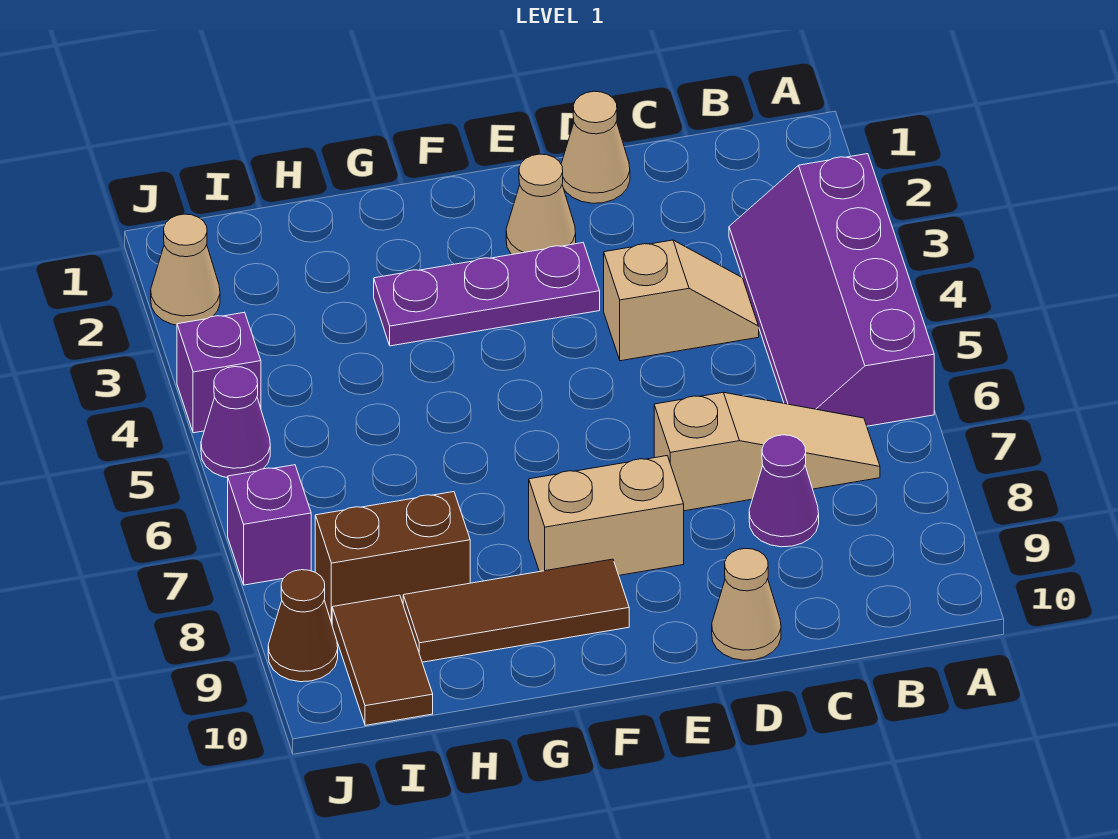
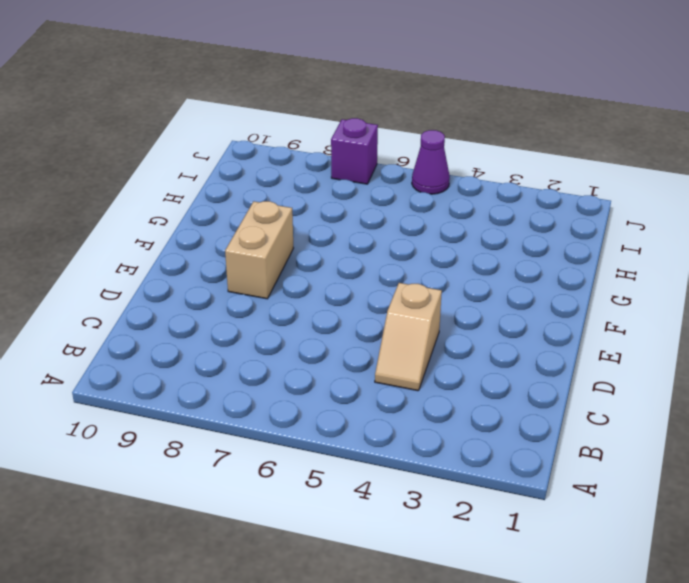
none -> purple slope A3:B6 level 1 top A
none -> tan slope B7:D7 level 1 top D
none -> purple cone C8 level 1

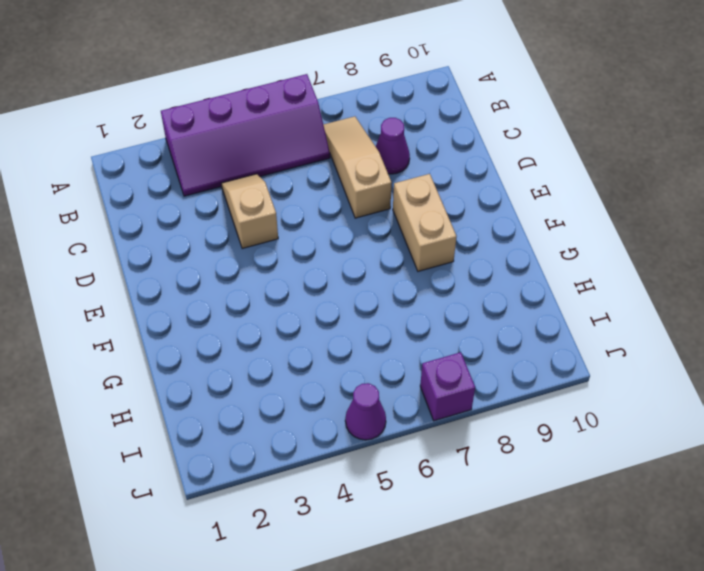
none -> tan cone D1 level 1
none -> tan cone D10 level 1
none -> tan cone E2 level 1

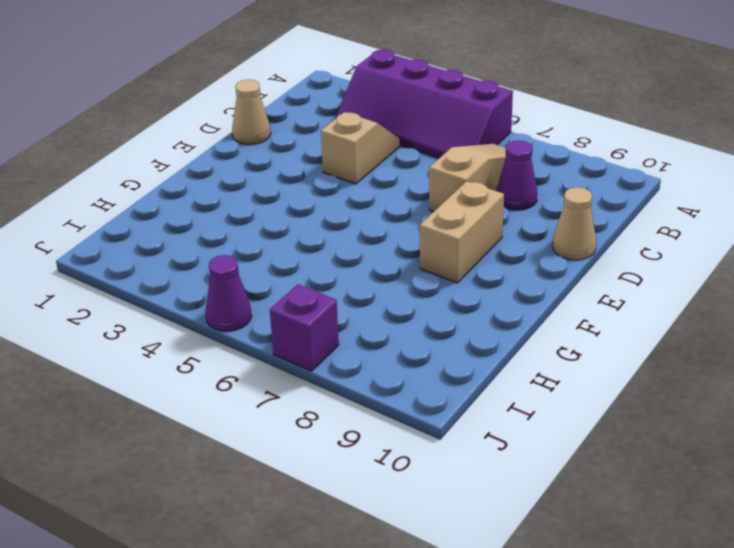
none -> tan cone E2 level 1
none -> purple plate E3:G3 level 1
none -> brown tile F9:H9 level 1

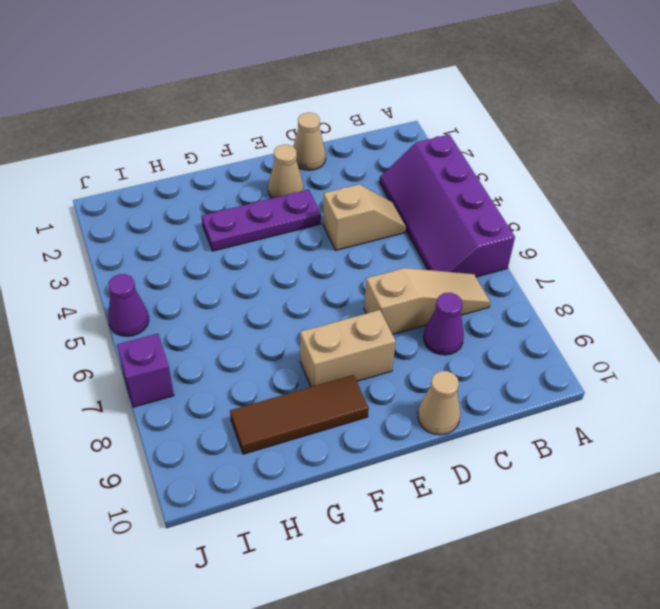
none -> brown brick H8:I8 level 1
none -> brown tile I9:I10 level 1
none -> tan cone J2 level 1

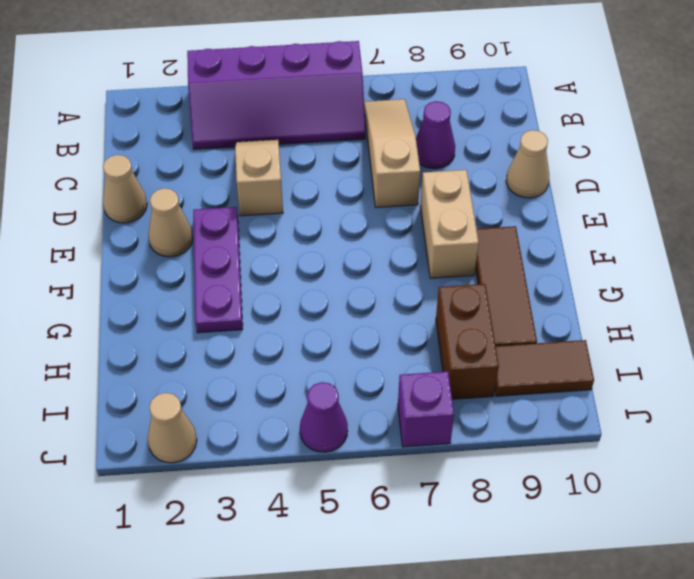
none -> purple brick J4 level 1
none -> brown cone J9 level 1

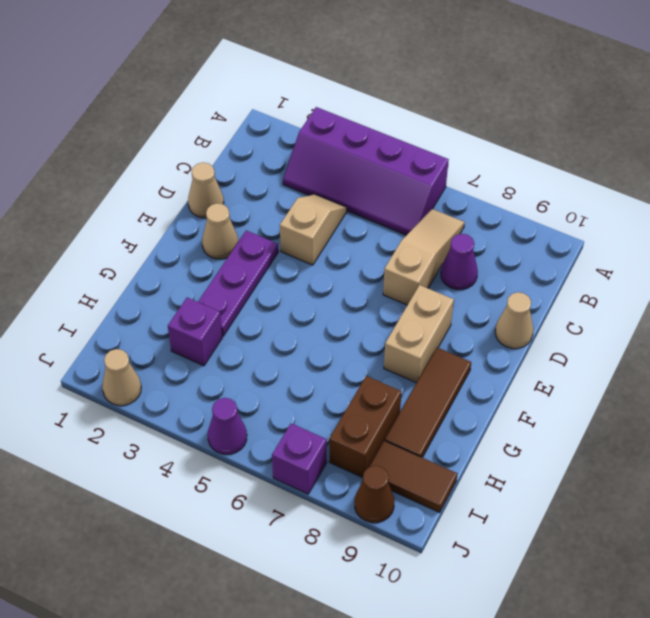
purple brick H3 level 1 -> purple brick J4 level 1

